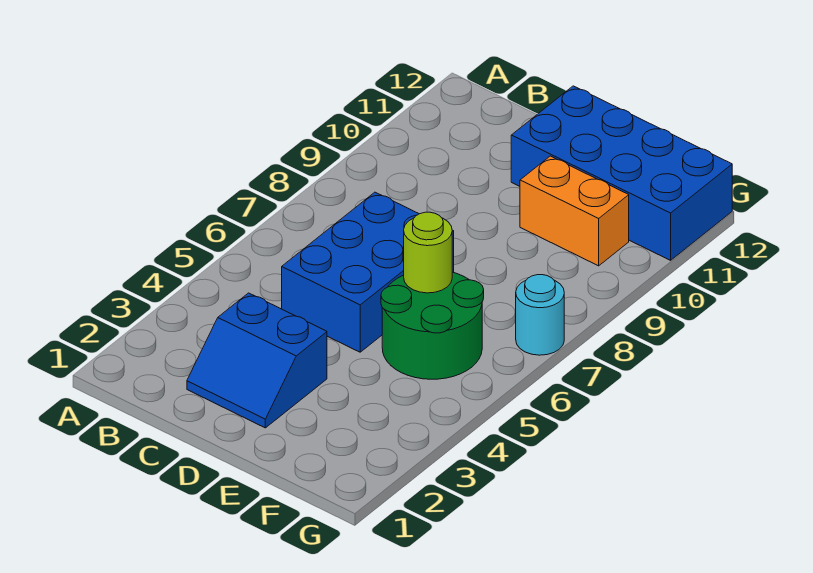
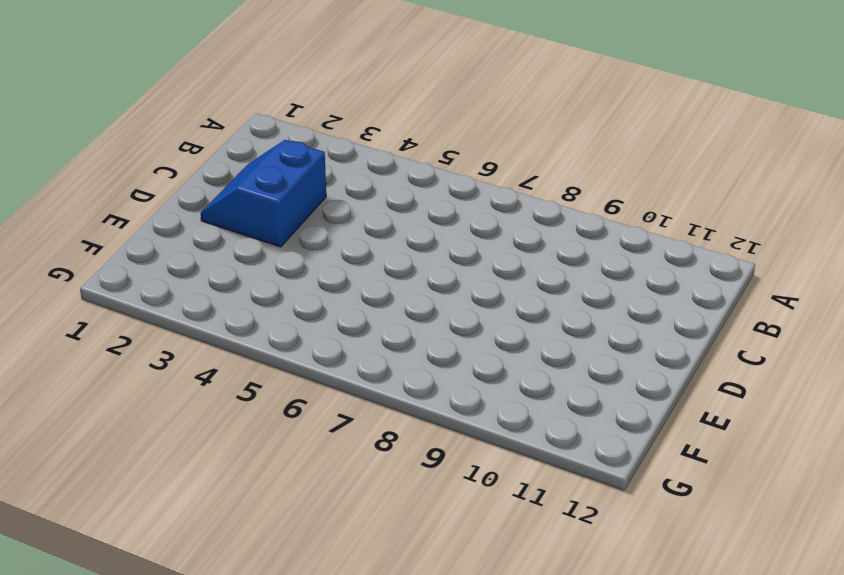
none -> blue brick C5:D7 level 1
none -> blue brick D11:G12 level 1

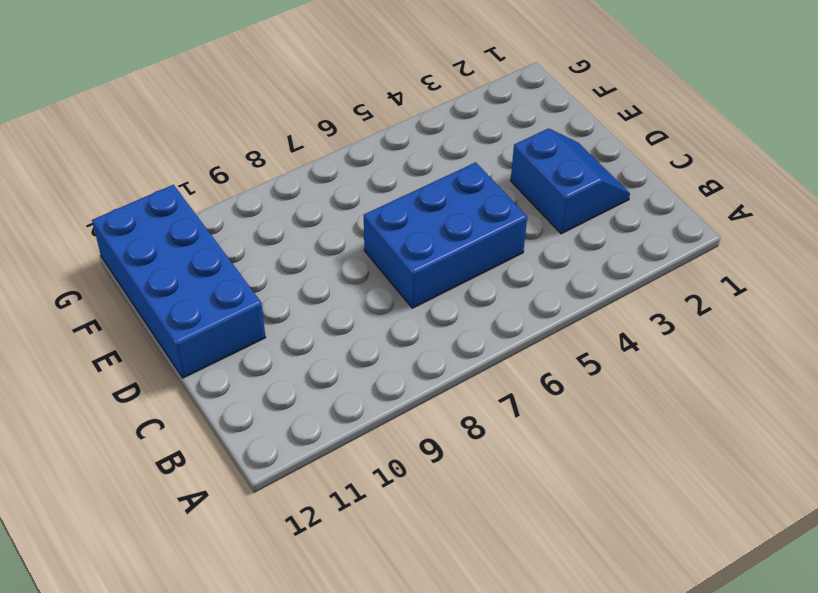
none -> green round brick E5:F6 level 1
none -> orange brick E10:F10 level 1

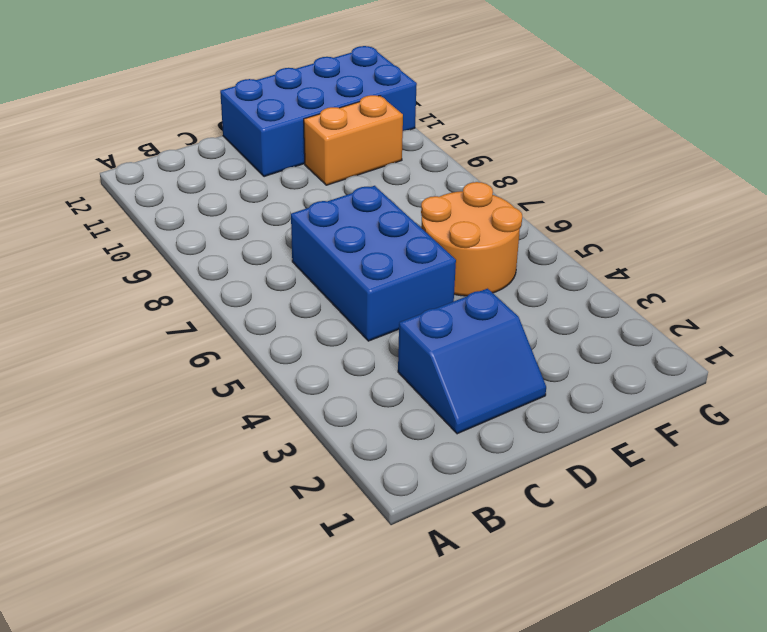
orange round brick E5:F6 level 1 -> green round brick E5:F6 level 1
none -> cyan round brick G7 level 1
none -> lime round brick E6 level 2

